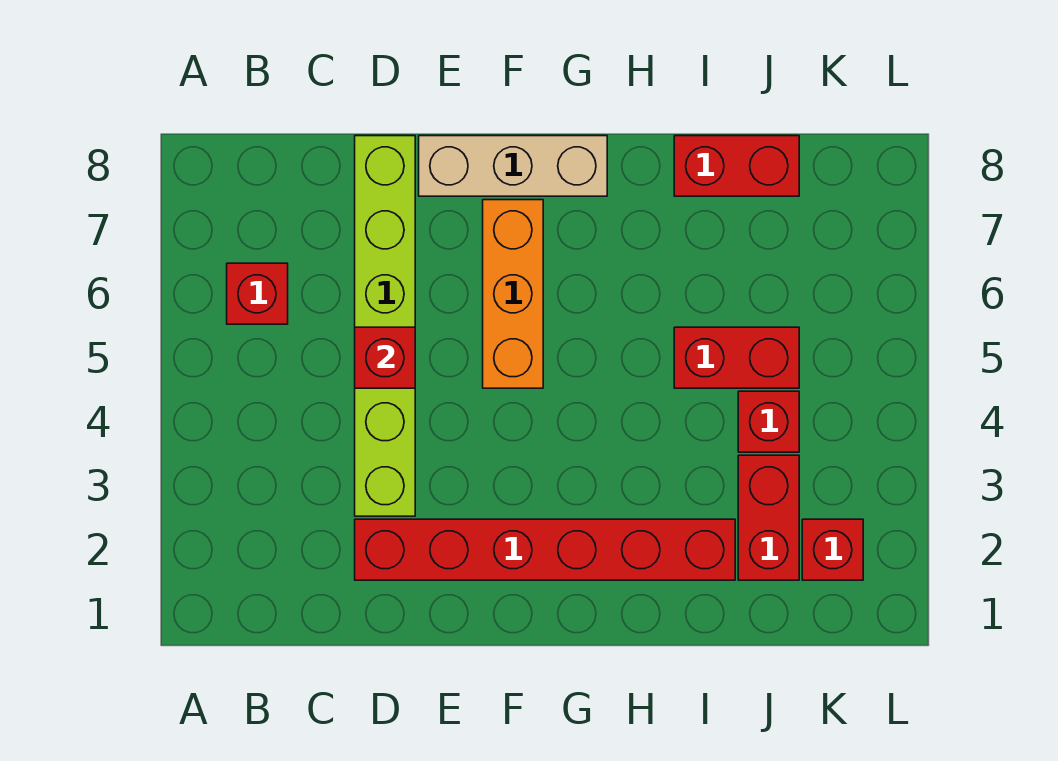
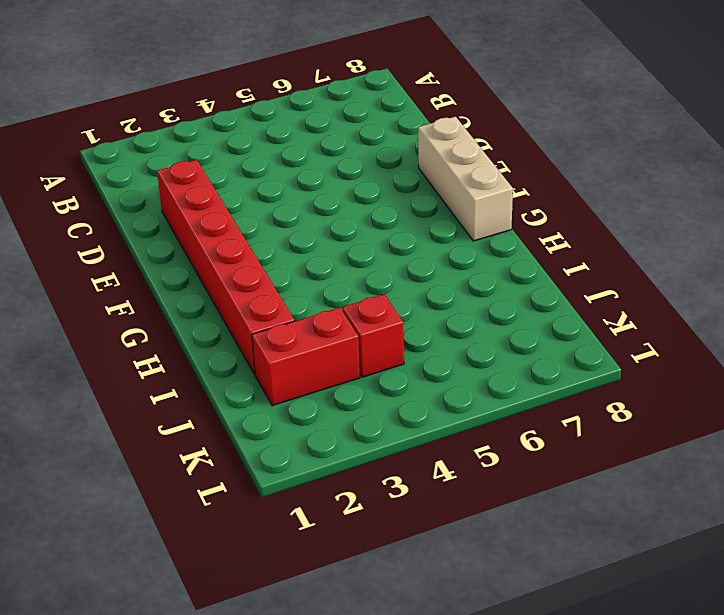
none -> red brick B6 level 1
none -> lime brick D3:D8 level 1

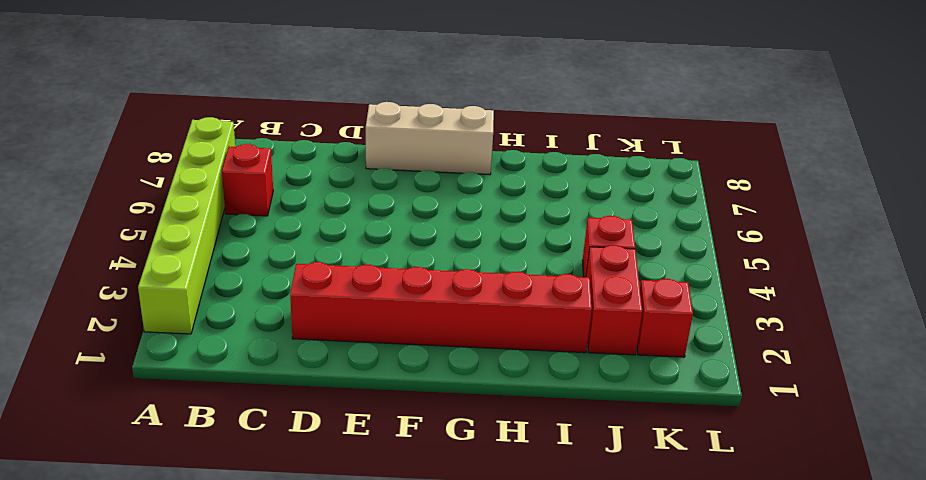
lime brick A2:A7 level 1 -> lime brick D3:D8 level 1
none -> orange brick F5:F7 level 1
none -> red brick I5:J5 level 1

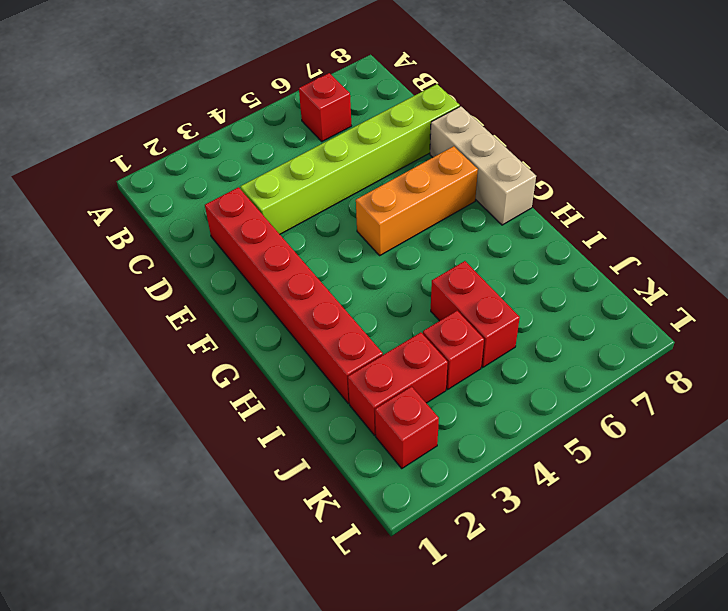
none -> red brick I8:J8 level 1
none -> red brick D5 level 2

